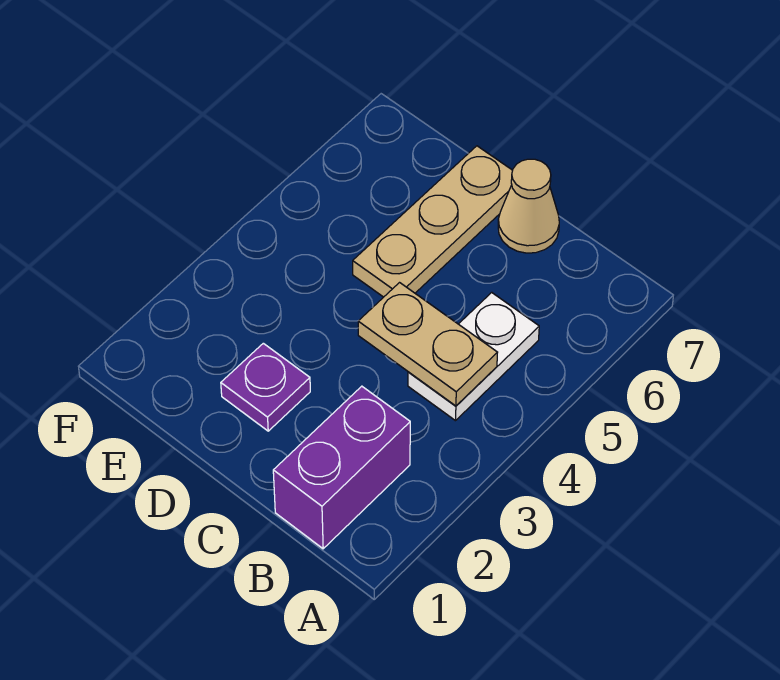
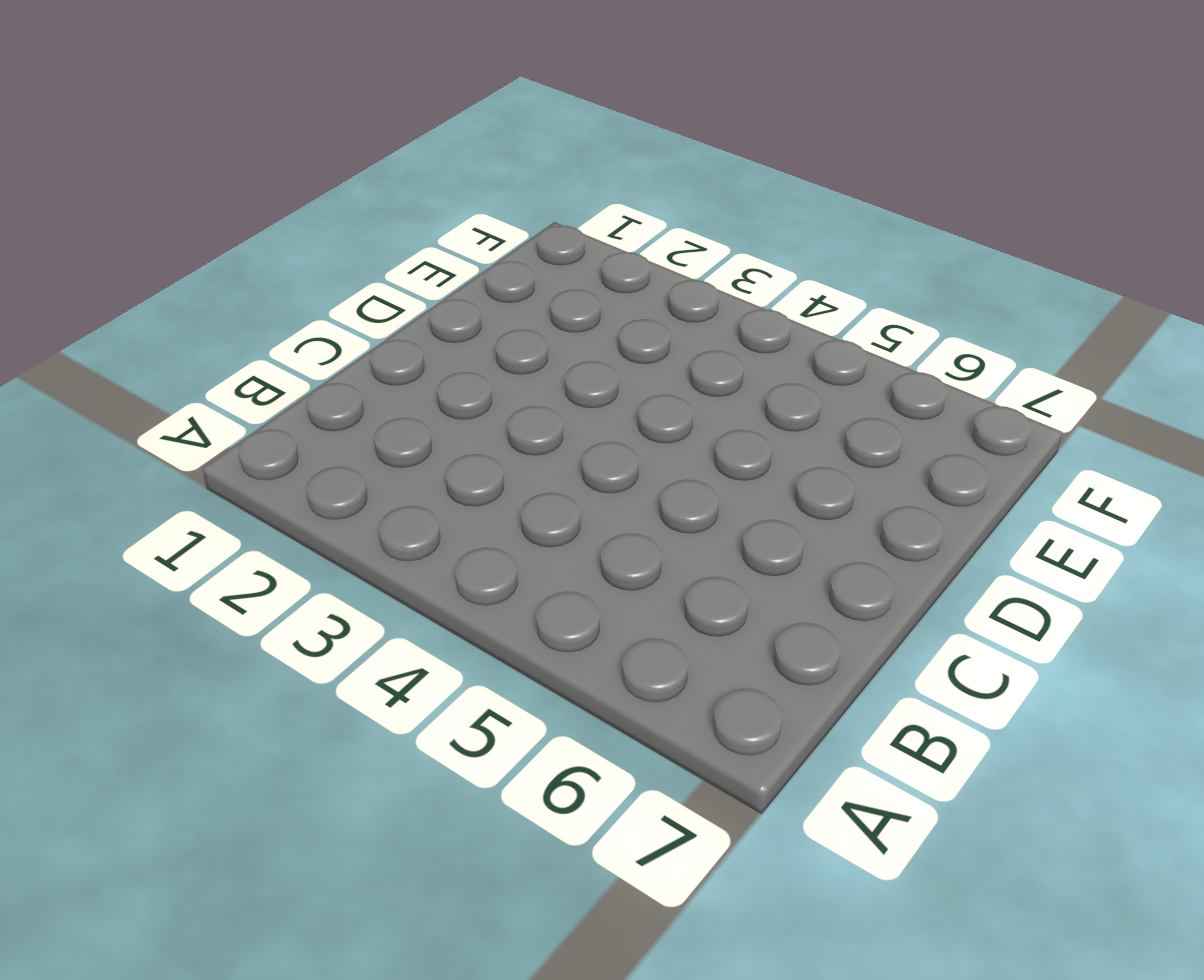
none -> purple brick B1:B2 level 1
none -> white plate B4:B5 level 1

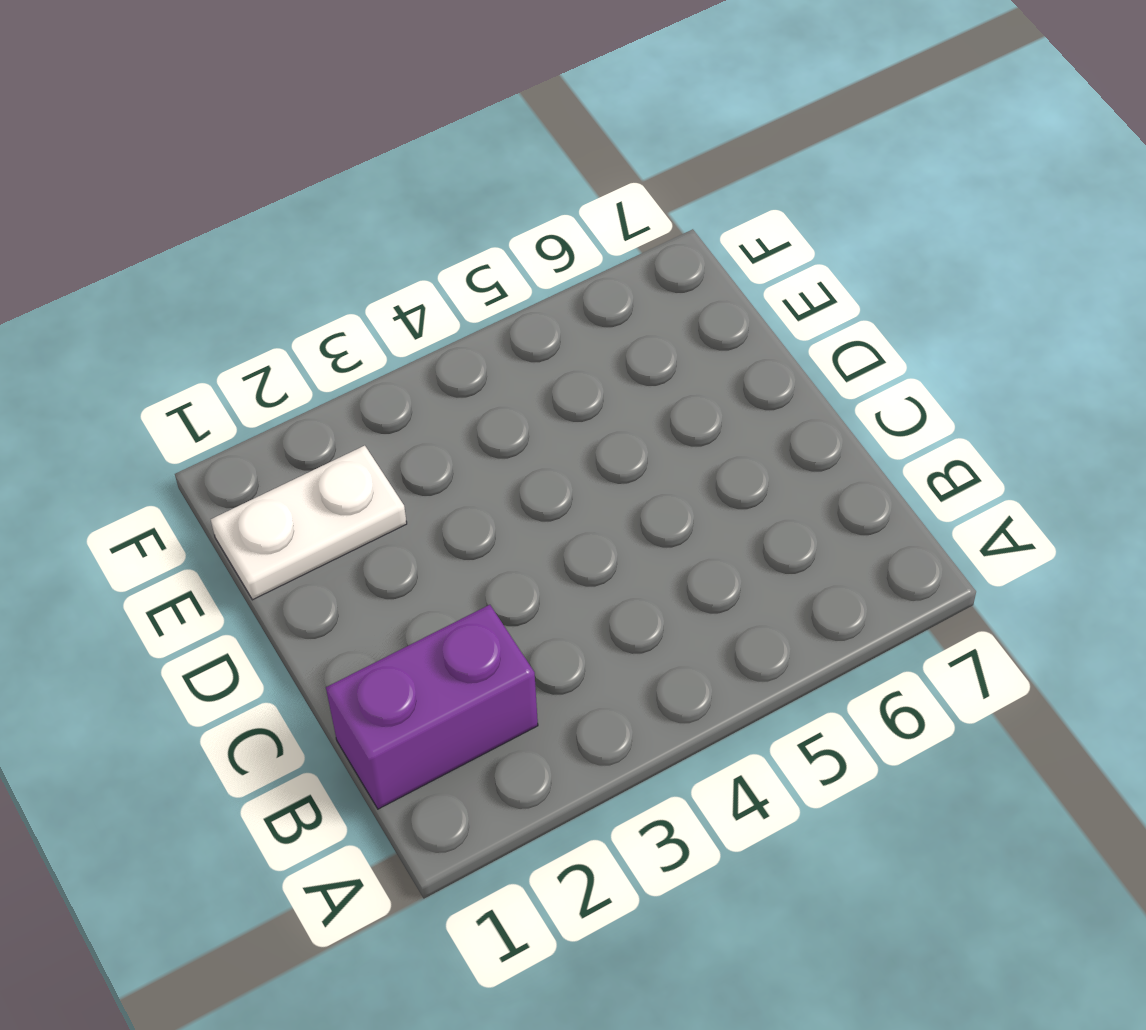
white plate E1:E2 level 1 -> white plate B4:B5 level 1
none -> tan cone C7 level 1
none -> purple plate D2 level 1

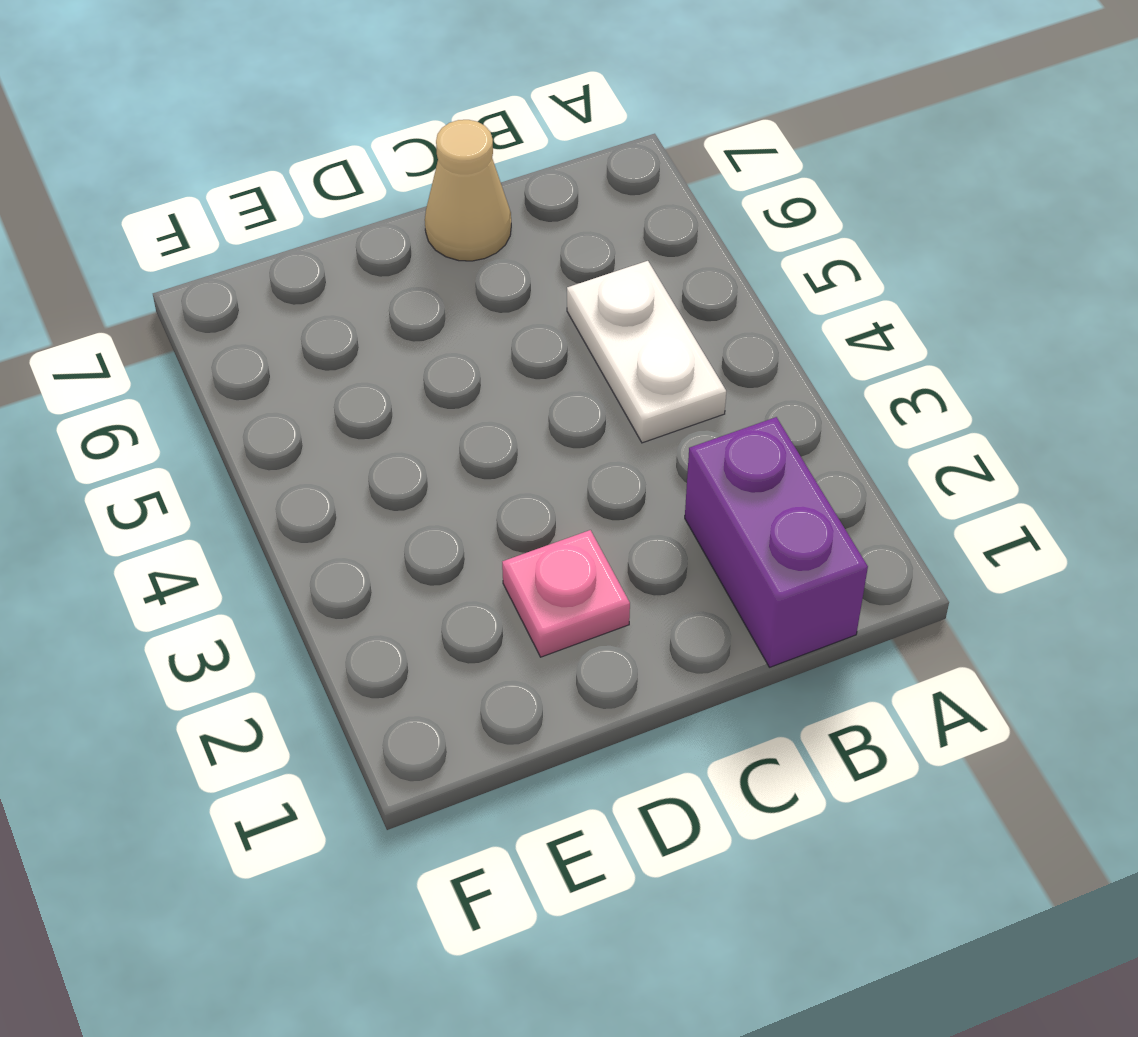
pink plate D2 level 1 -> purple plate D2 level 1
none -> tan plate D5:D7 level 1
none -> tan plate B4:C4 level 2

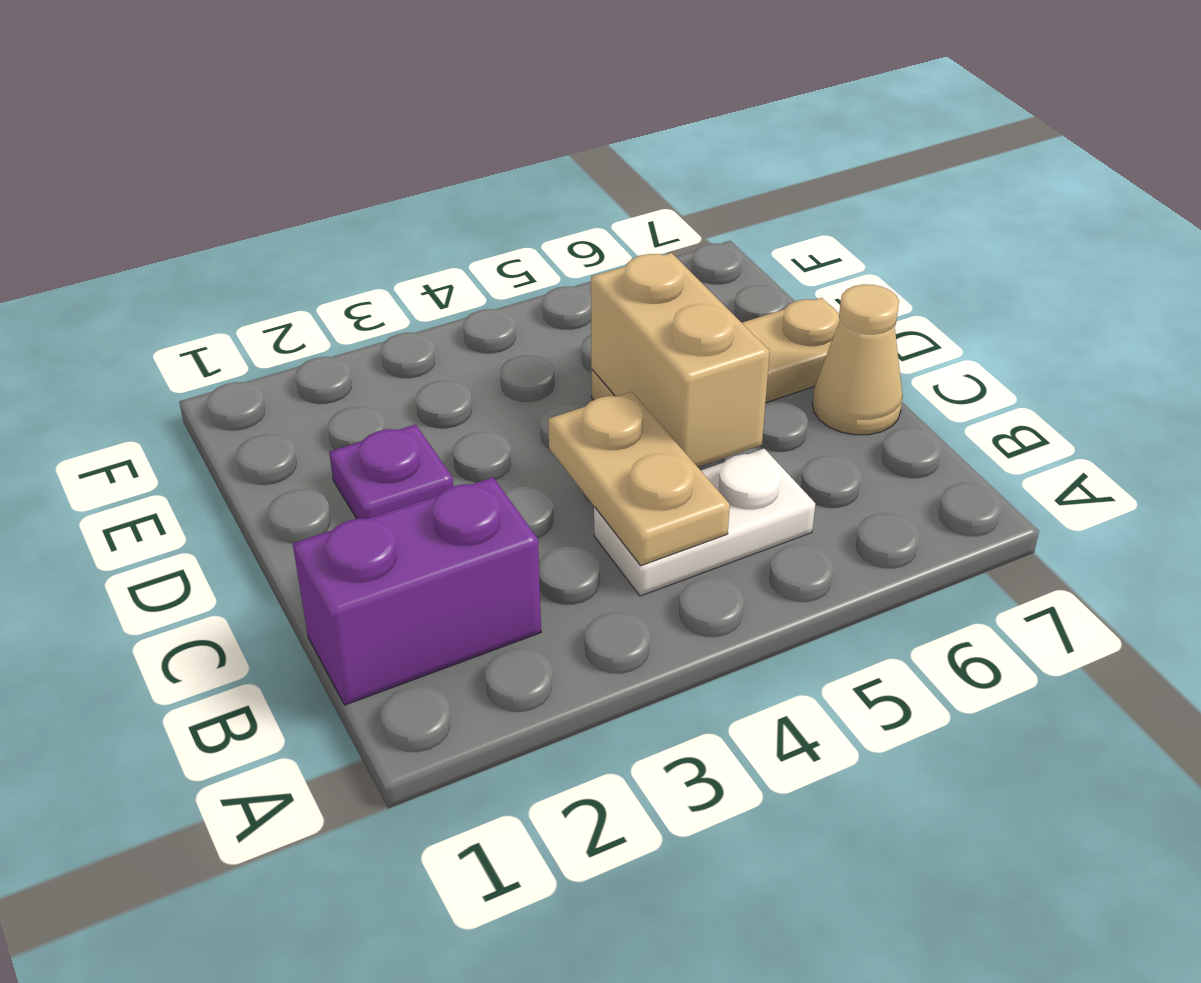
tan brick C5:D5 level 2 -> none

